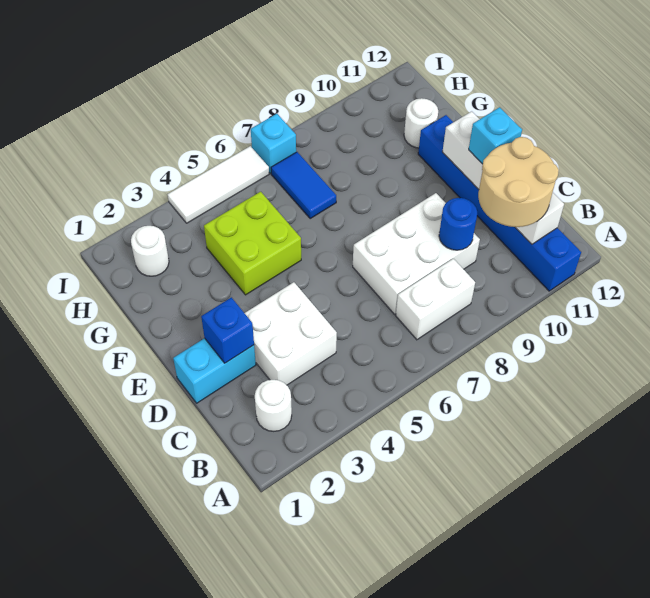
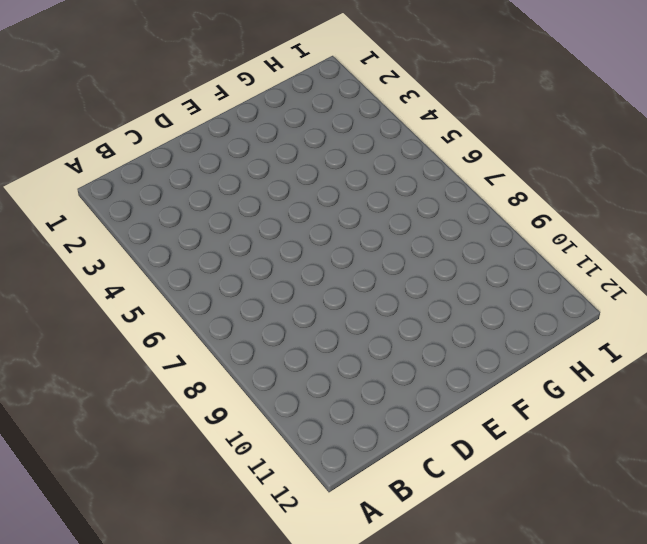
none -> blue brick A11:F11 level 1
none -> white round brick B2 level 1
none -> white brick B7:B8 level 1

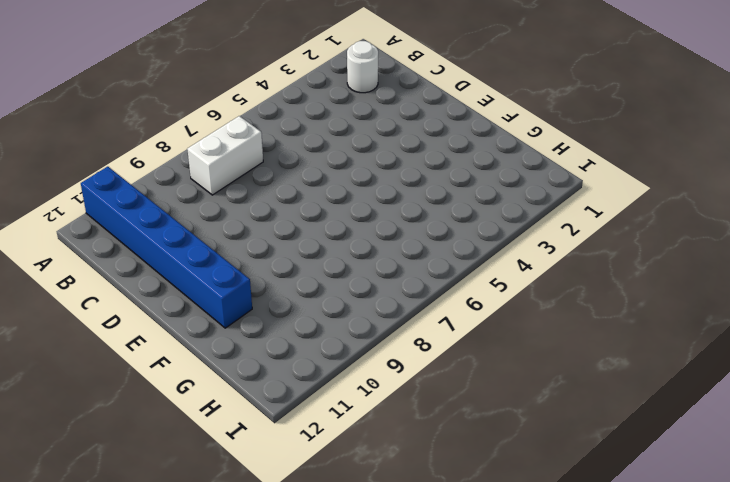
none -> white brick C3:D4 level 1
none -> white brick C7:D9 level 1
none -> cyan brick D1:D2 level 1

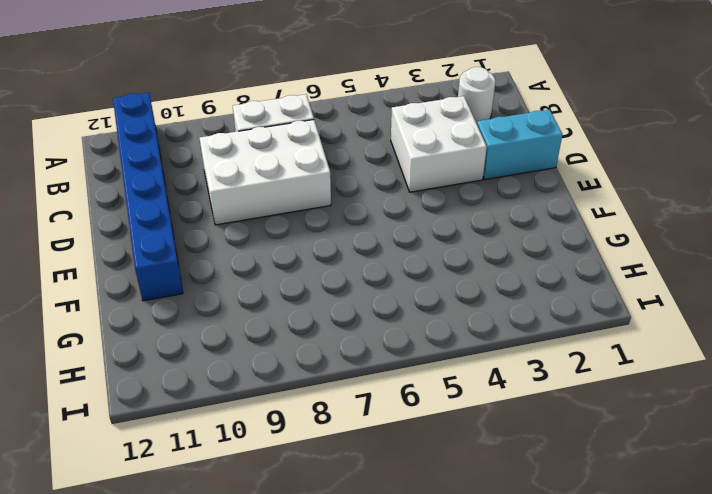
none -> lime brick F4:G5 level 1
none -> blue tile G7:H7 level 1
none -> white round brick G11 level 1

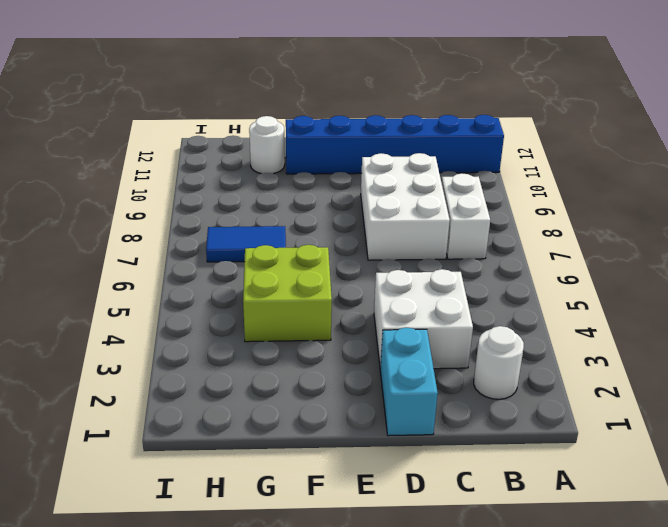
none -> white round brick H2 level 1
none -> white tile I4:I6 level 1
none -> cyan brick I7 level 1

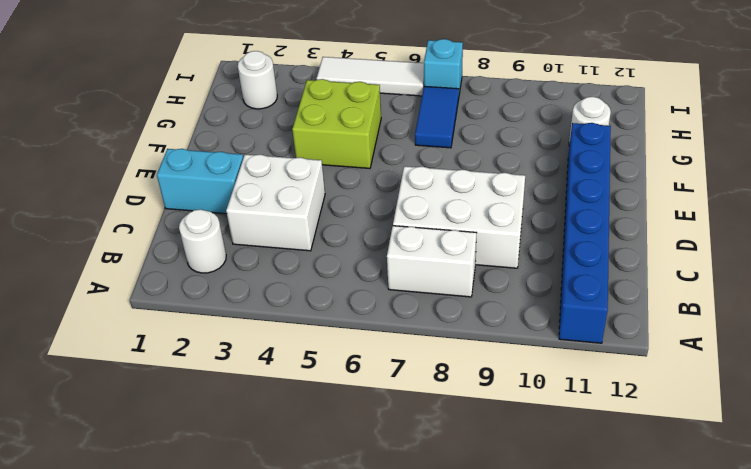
none -> white brick B11:E11 level 2
none -> blue round brick C9 level 2
none -> blue brick D2 level 2

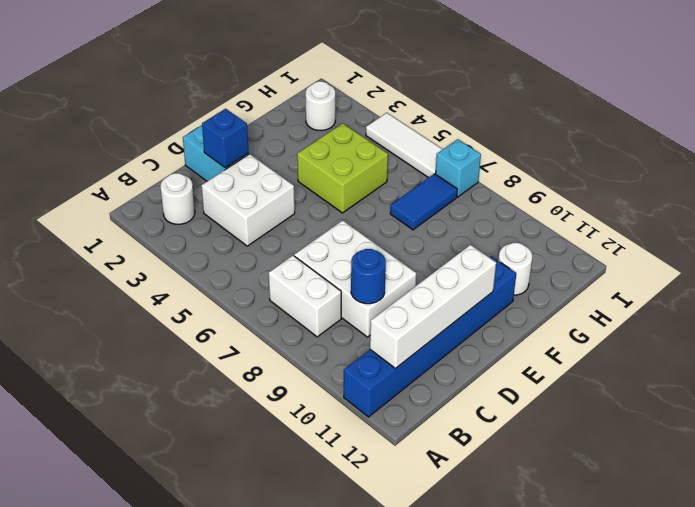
none -> tan round brick B10:C11 level 3
none -> cyan brick D11 level 3

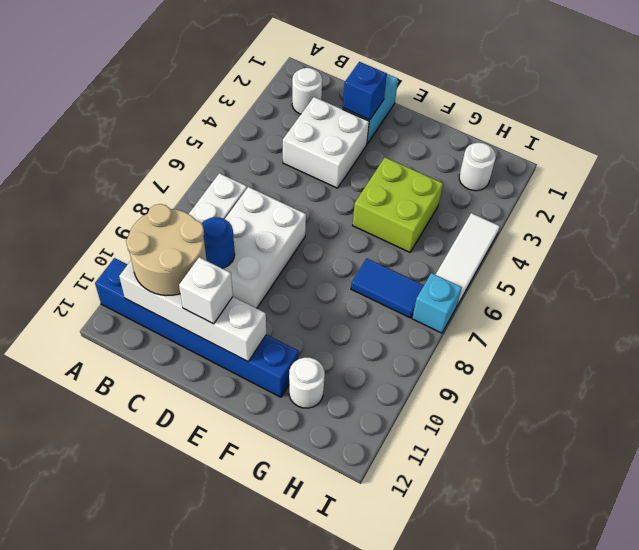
white brick D11 level 3 -> cyan brick D11 level 3

